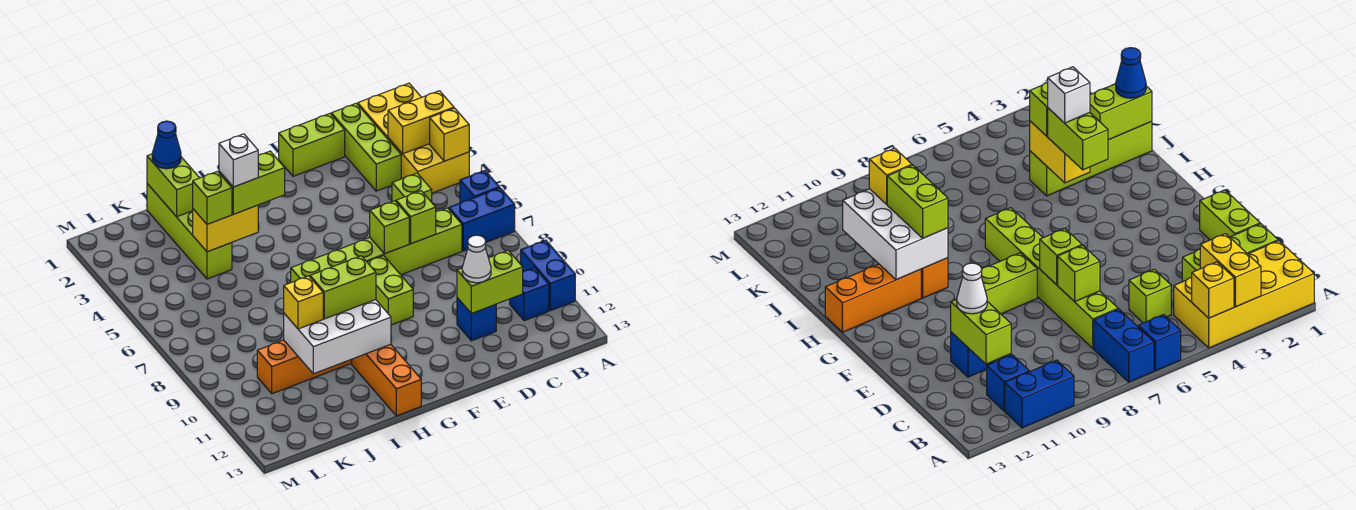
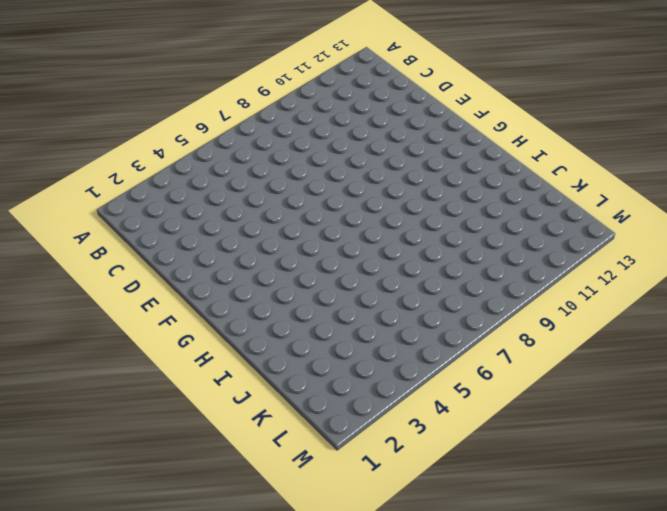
none -> yellow brick A1:B4 level 1
none -> blue brick A6 level 1
none -> blue brick A7:B7 level 1

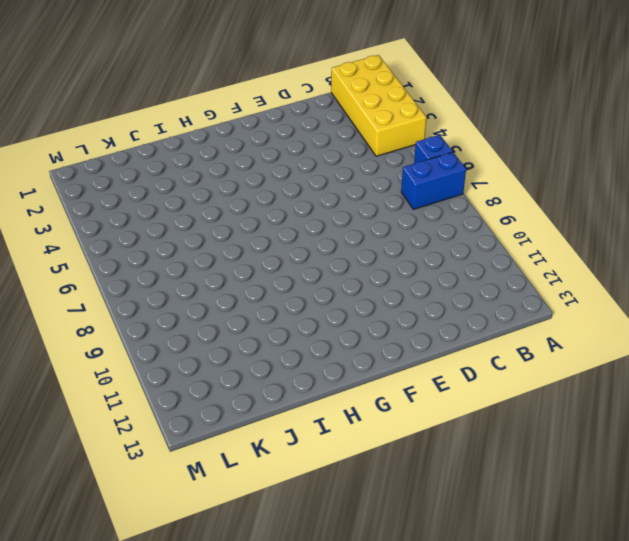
none -> blue brick A10:A11 level 1
none -> blue brick B11 level 1
none -> lime brick C1:C3 level 1

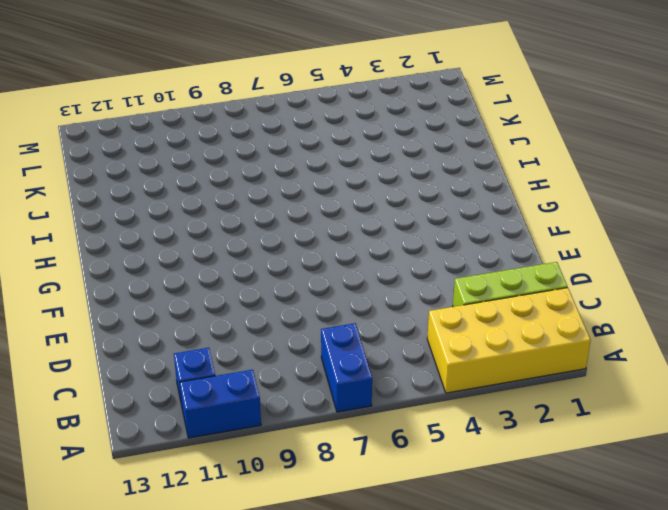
none -> blue brick A6 level 1
none -> lime brick C5 level 1
none -> lime brick C7:H7 level 1

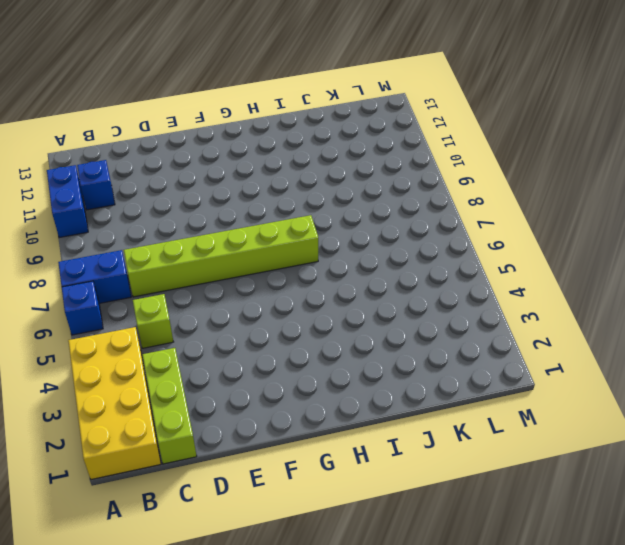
none -> lime brick D1:E1 level 1
none -> blue brick D11 level 1
none -> lime brick F8:F9 level 1

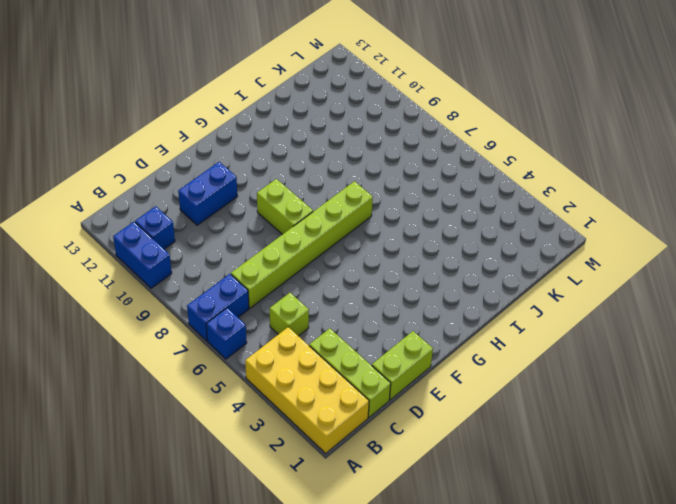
blue brick D11:E11 level 1 -> blue brick D11 level 1
none -> orange brick H10:K10 level 1
none -> orange brick H11:H13 level 1
none -> lime brick J1:J4 level 1

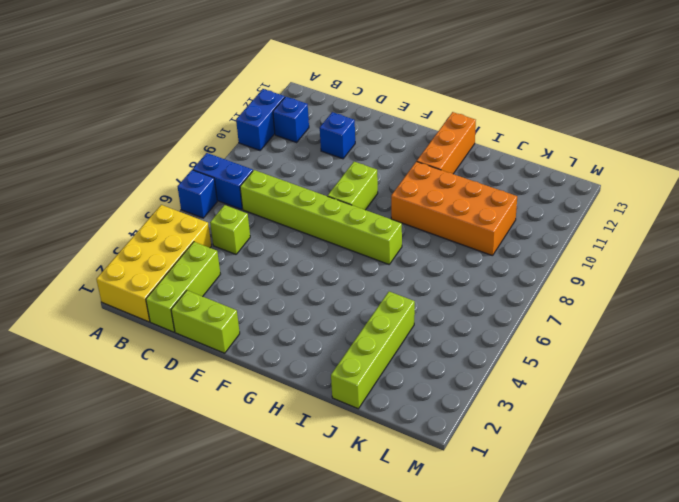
orange brick H9:K10 level 1 -> orange brick H10:K10 level 1
none -> yellow brick A3:B3 level 2
none -> yellow brick A4 level 2
none -> lime brick C11:D11 level 2

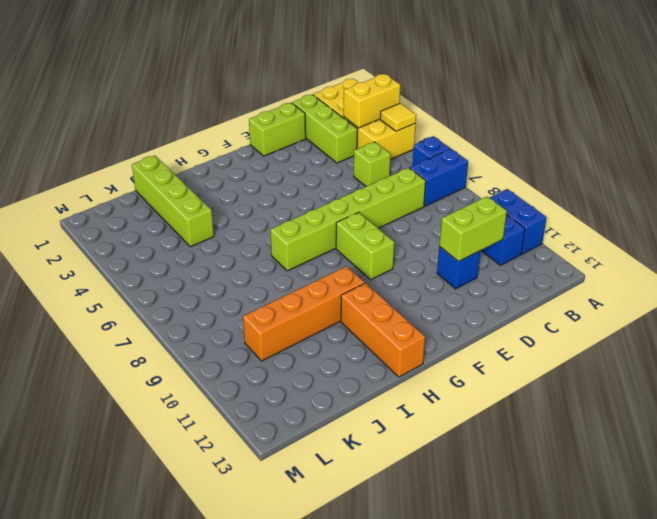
yellow tile A4 level 2 -> yellow brick A4 level 2
none -> lime brick D7 level 2
none -> lime brick E7 level 2
none -> white brick H10:J11 level 2

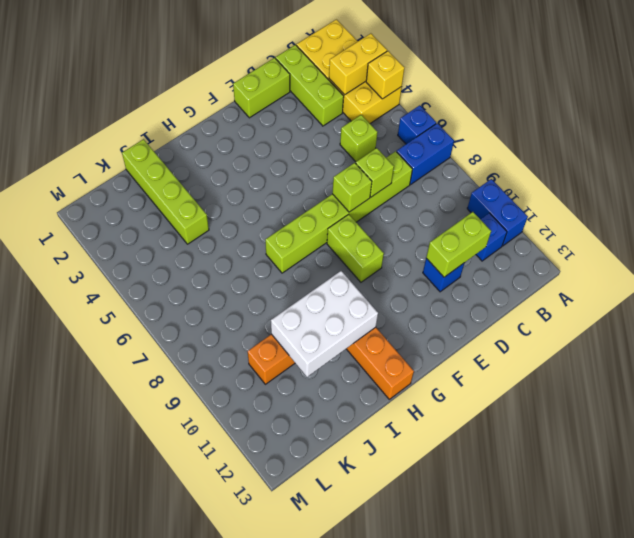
none -> yellow brick I4:J4 level 2
none -> lime brick J1:J2 level 2
none -> white cone D11 level 3

